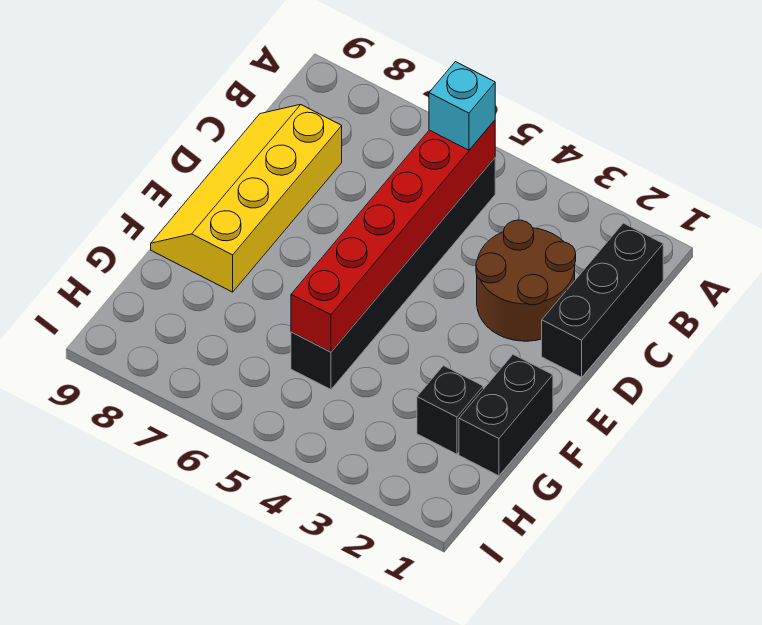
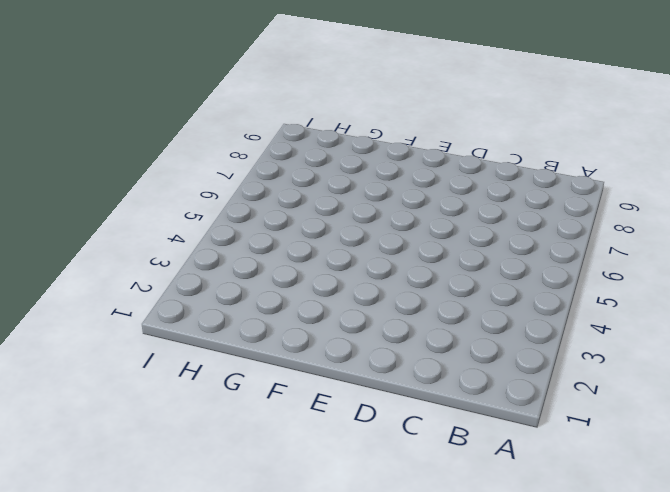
none -> black brick B1:D1 level 1
none -> black brick B5:G5 level 1

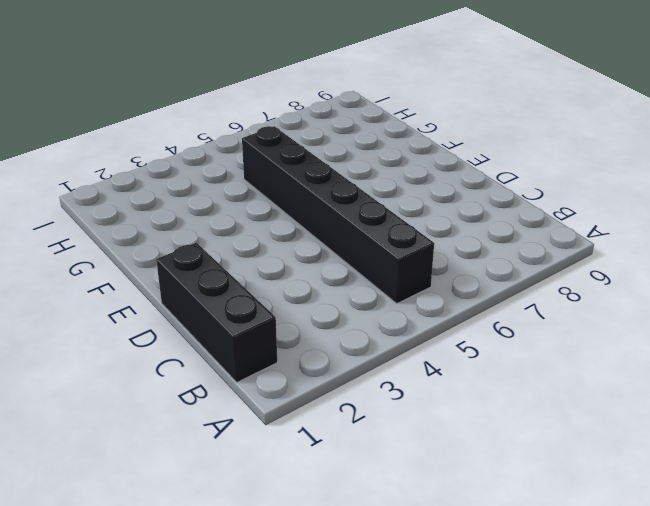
none -> brown round brick C2:D3 level 1
none -> yellow slope C8:F9 level 1 top 8

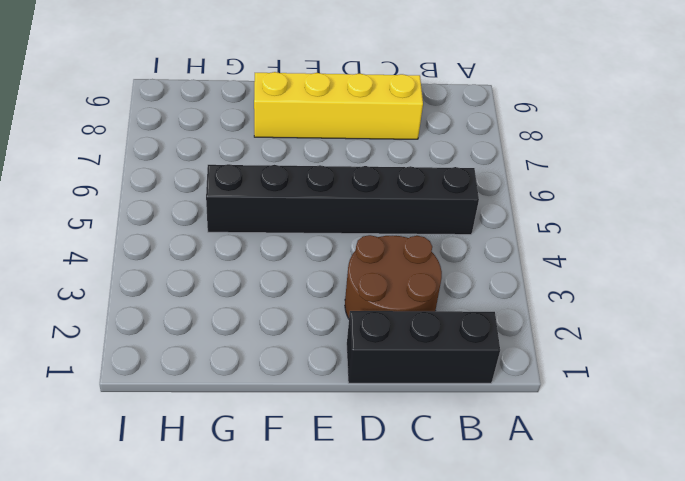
none -> black brick F1:G1 level 1
none -> black brick G2 level 1

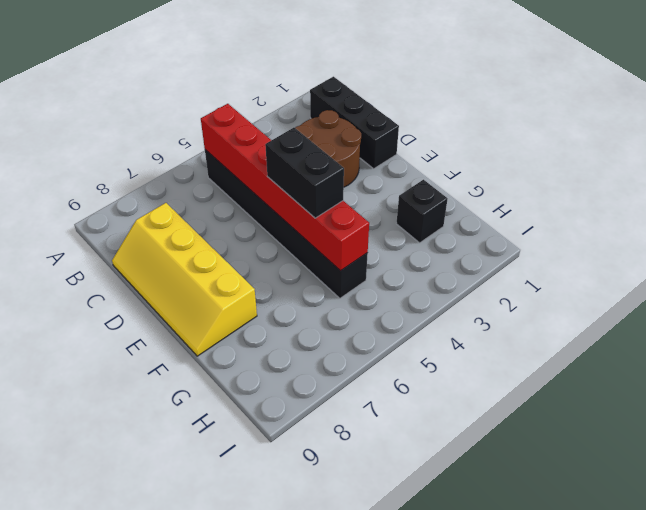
black brick E5:F5 level 3 -> black brick F1:G1 level 1
none -> cyan brick B5 level 3

